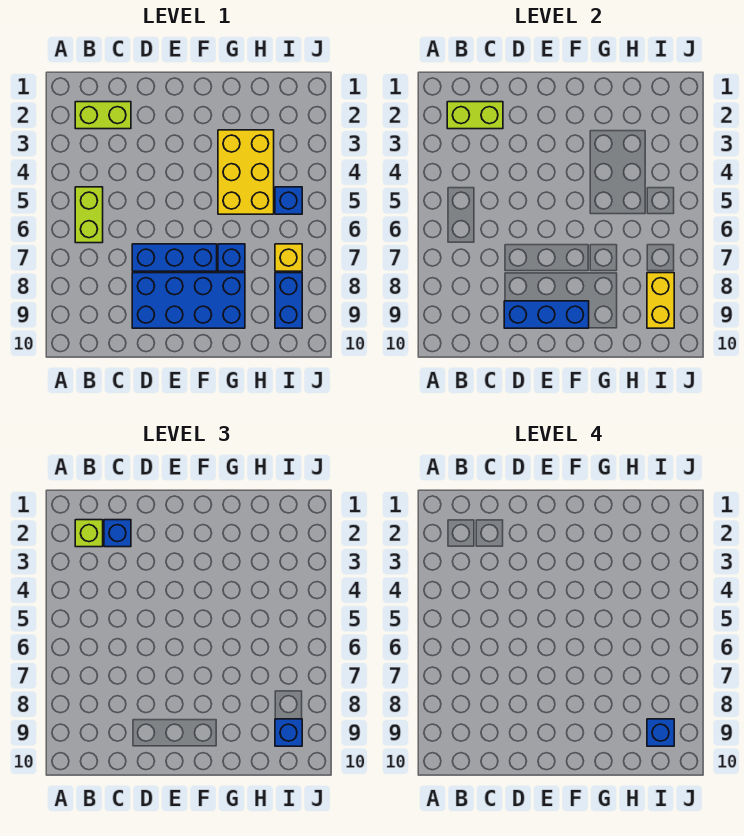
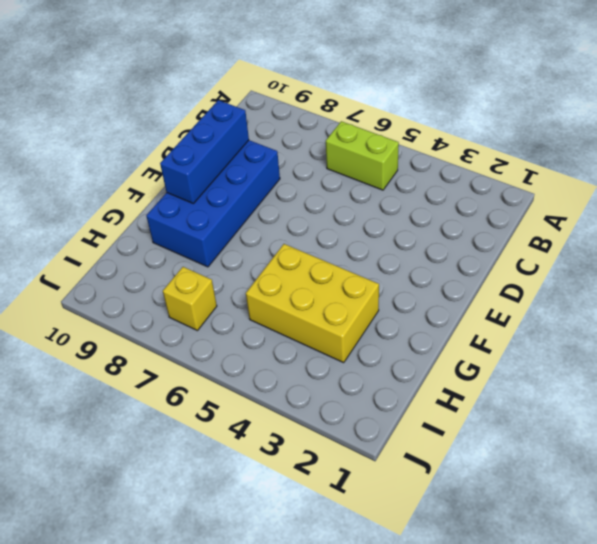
none -> lime brick B2:C2 level 1
none -> blue brick D7:F7 level 1
none -> blue brick G7 level 1

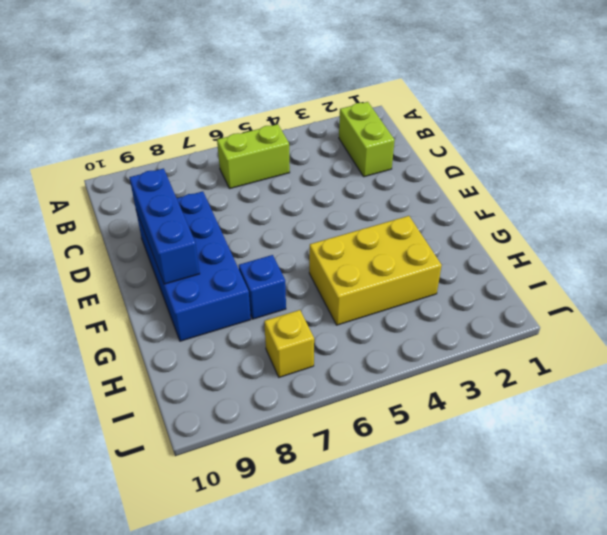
none -> blue brick D7:F7 level 1
none -> blue brick I5 level 1
none -> blue brick I8:I9 level 1

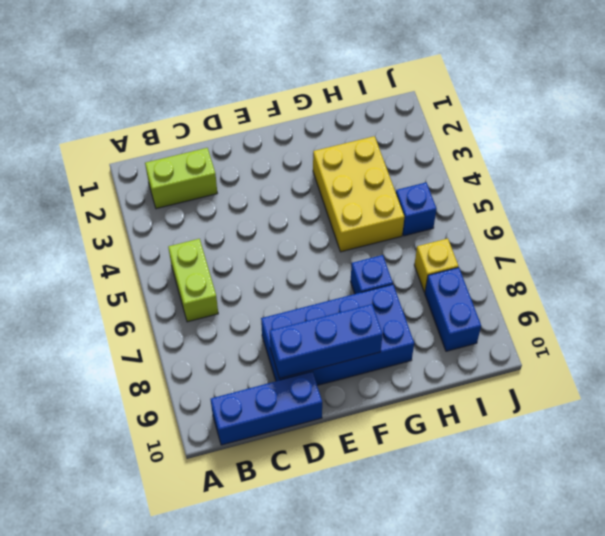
blue brick B10:D10 level 1 -> blue brick D7:F7 level 1
none -> lime brick B2:C2 level 2
none -> yellow brick I8:I9 level 2
none -> lime brick B2 level 3

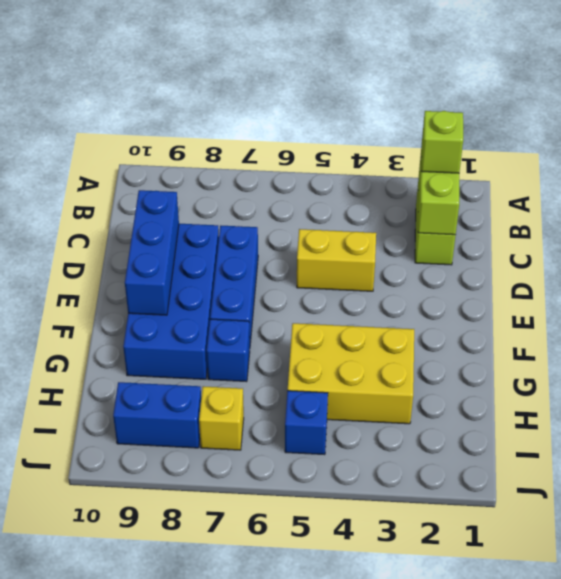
yellow brick D4:D5 level 1 -> yellow brick I8:I9 level 2
none -> lime brick B5:B6 level 1
none -> blue brick C2 level 3
none -> blue brick I9 level 3

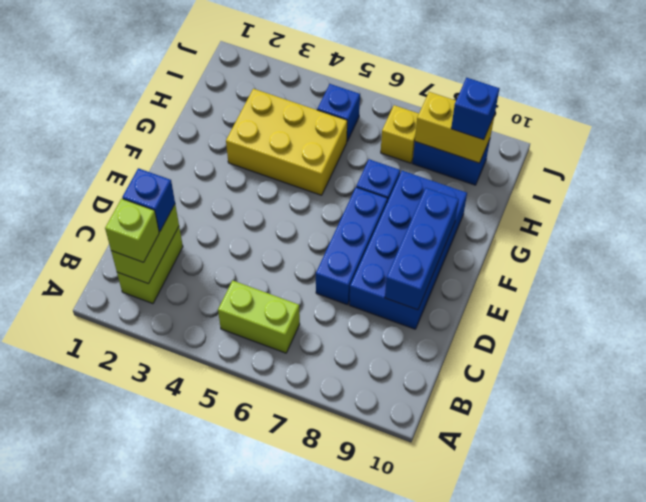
none -> blue brick I9 level 4

